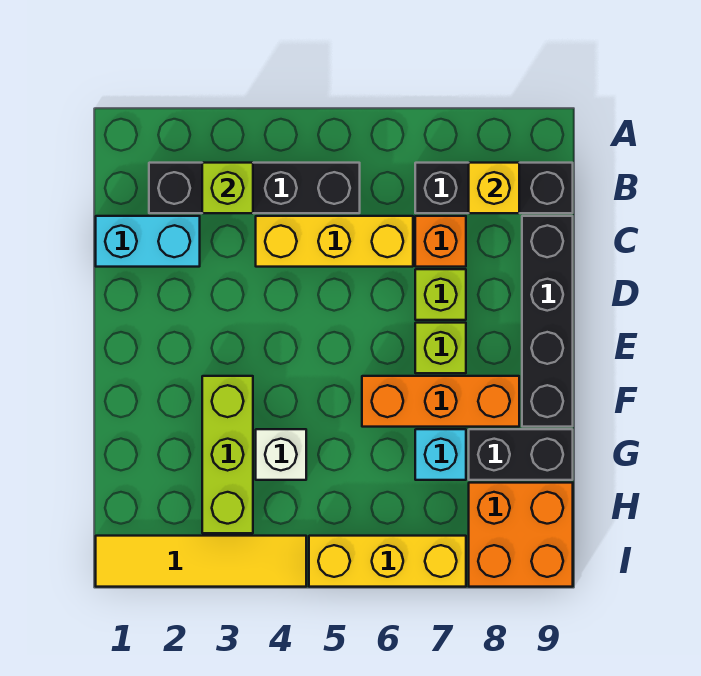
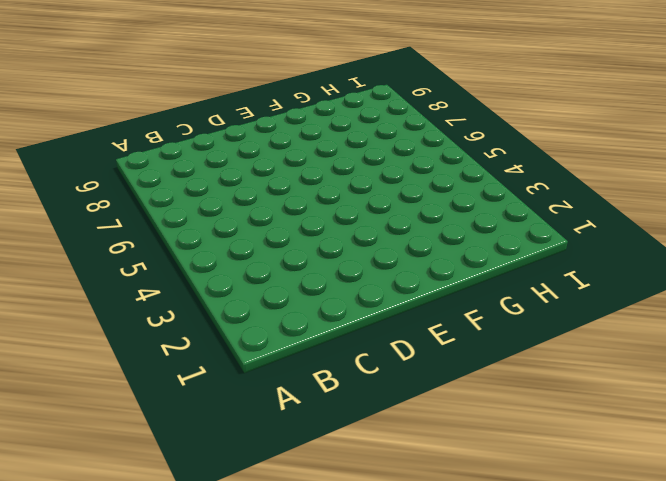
none -> black brick B2:B5 level 1
none -> black brick B7:B9 level 1
none -> cyan brick C1:C2 level 1

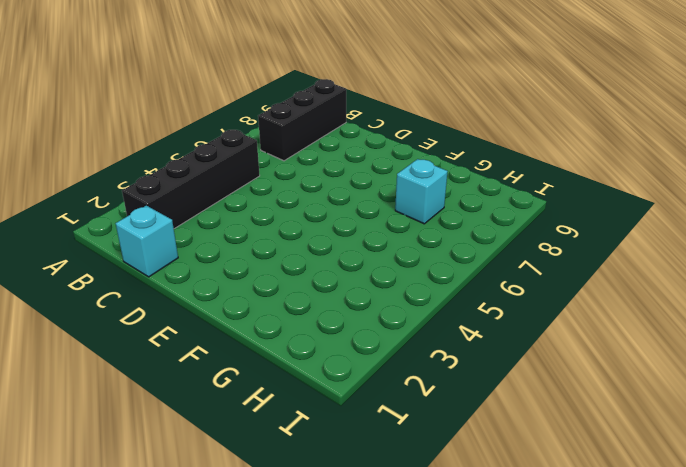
cyan brick C1 level 1 -> cyan brick C1:C2 level 1
none -> yellow brick C4:C6 level 1
none -> orange brick C7 level 1
none -> black brick C9:F9 level 1

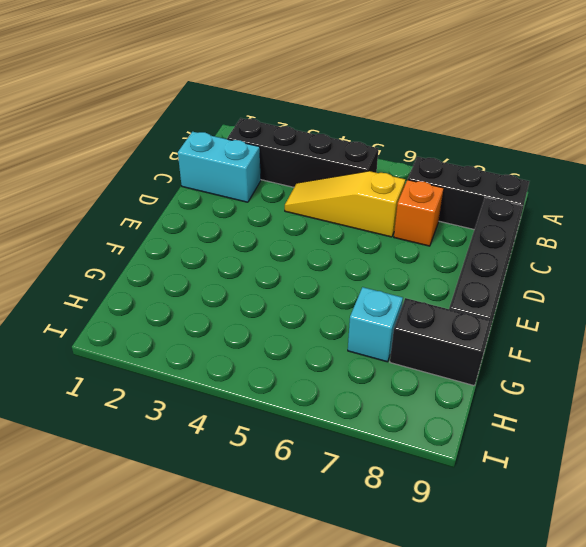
yellow slope C4:C6 level 1 top 6 -> yellow brick C4:C6 level 1
none -> lime brick D7 level 1
none -> lime brick E7 level 1
none -> lime brick F3:H3 level 1

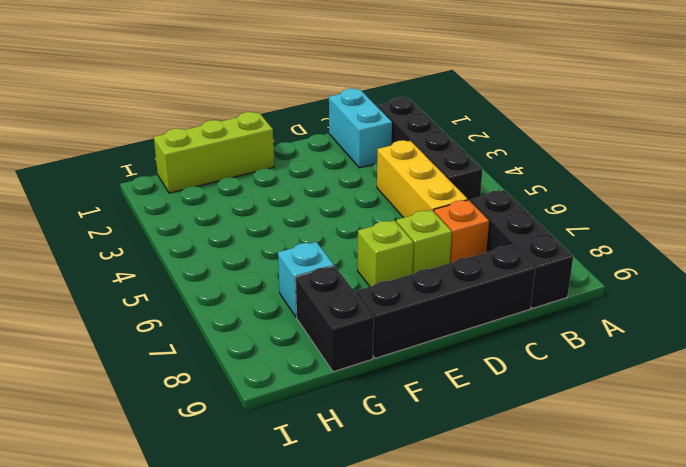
lime brick F1:H1 level 1 -> lime brick F3:H3 level 1
none -> orange brick F6:F8 level 1
none -> white brick G4 level 1
none -> orange brick H8:I9 level 1

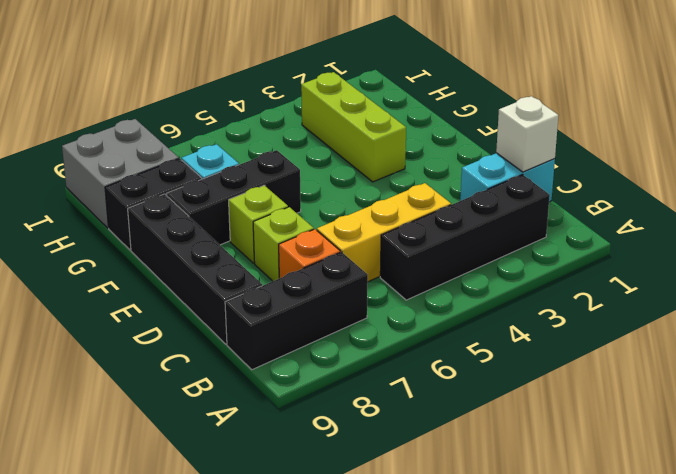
white brick C1 level 2 -> white brick G4 level 1
black brick F6:F8 level 1 -> orange brick F6:F8 level 1
grey brick H8:I9 level 1 -> orange brick H8:I9 level 1
none -> yellow tile I1:I4 level 1
none -> yellow brick I5:I7 level 1
none -> lime brick B3 level 2

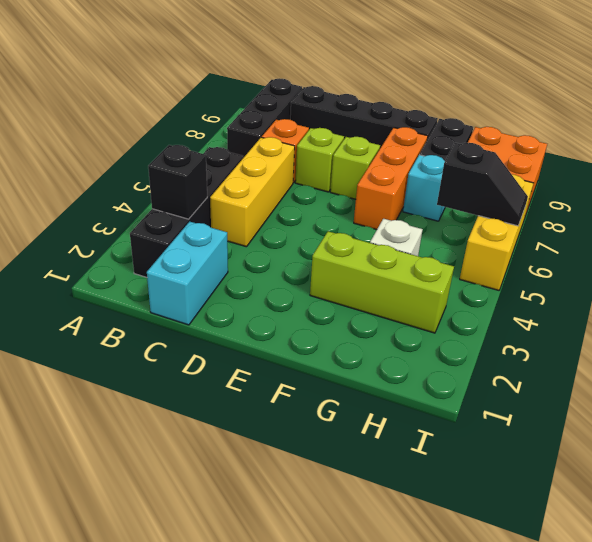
black brick B3 level 2 -> lime brick B3 level 2
black slope H6:I6 level 2 top H -> none
none -> yellow tile I1:I4 level 1
none -> yellow brick B8 level 2

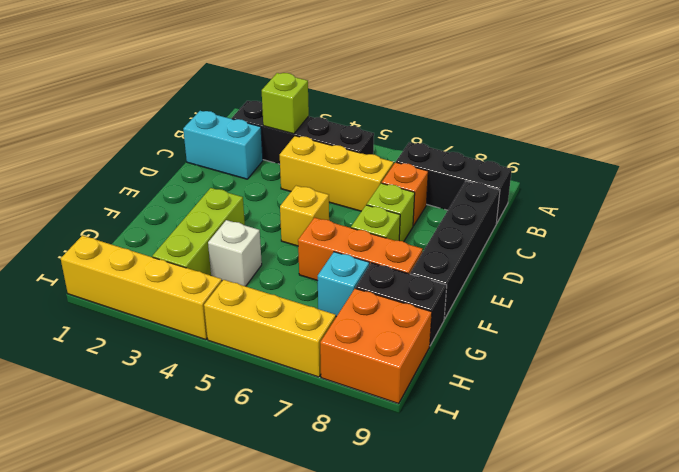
yellow brick E5 level 1 -> yellow brick B8 level 2
yellow brick I1:I4 level 1 -> yellow tile I1:I4 level 1

